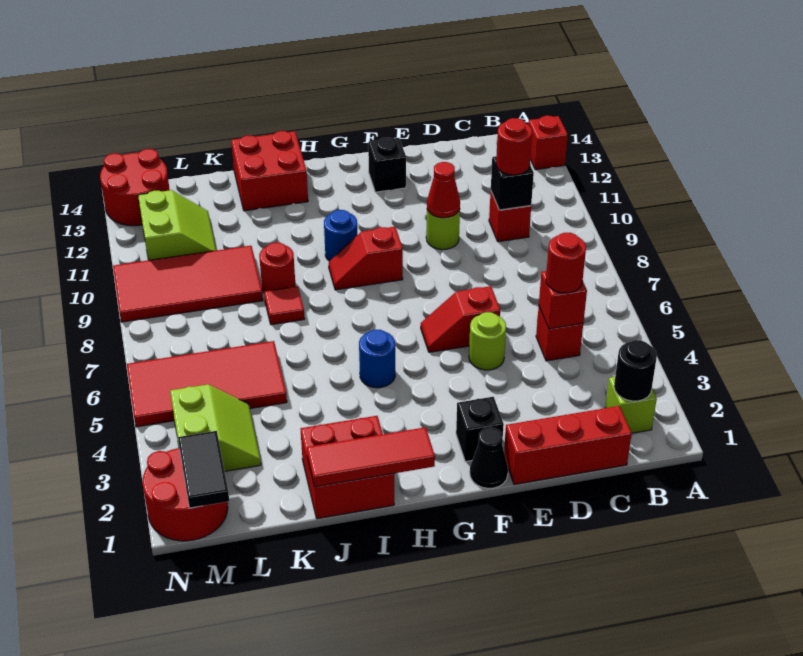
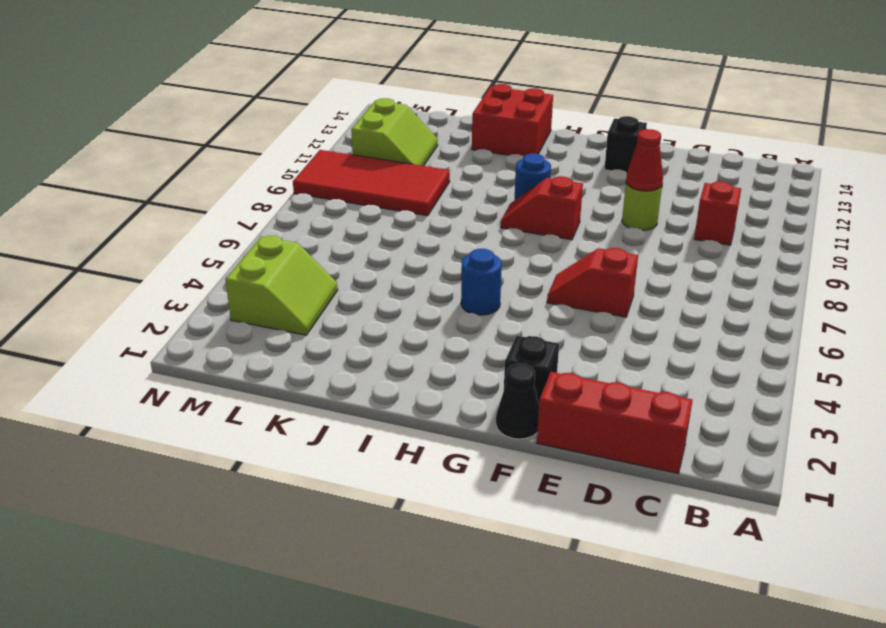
none -> red brick A13 level 1
none -> lime brick B2 level 1
none -> red brick C5 level 1
none -> lime round brick E5 level 1

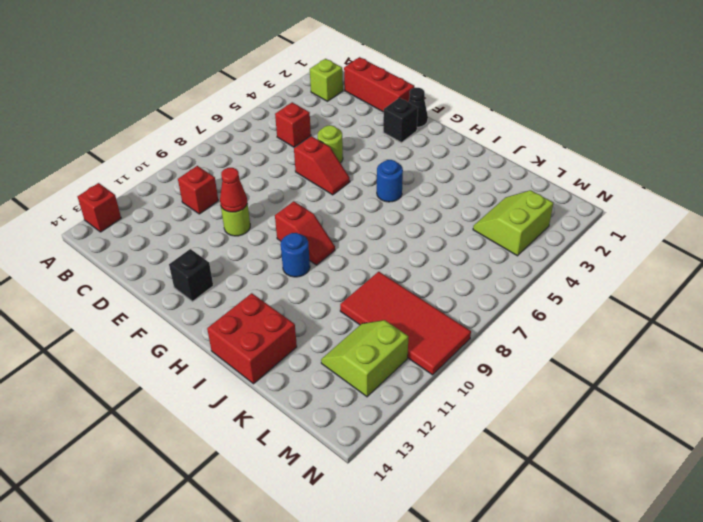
none -> red brick I1:J2 level 1
none -> red tile J8 level 1
none -> red round brick J9 level 1
none -> red tile K5:N6 level 1

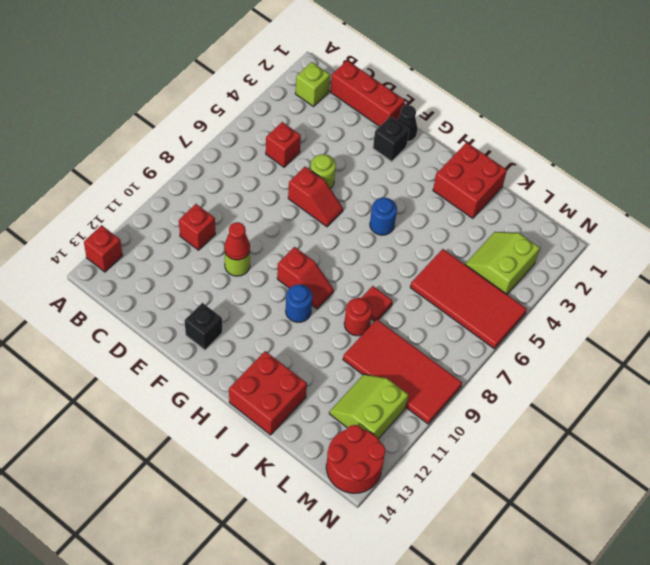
none -> red round brick M1:N2 level 1
none -> black round brick B2 level 2
none -> red brick C5 level 2
none -> black brick C10 level 2

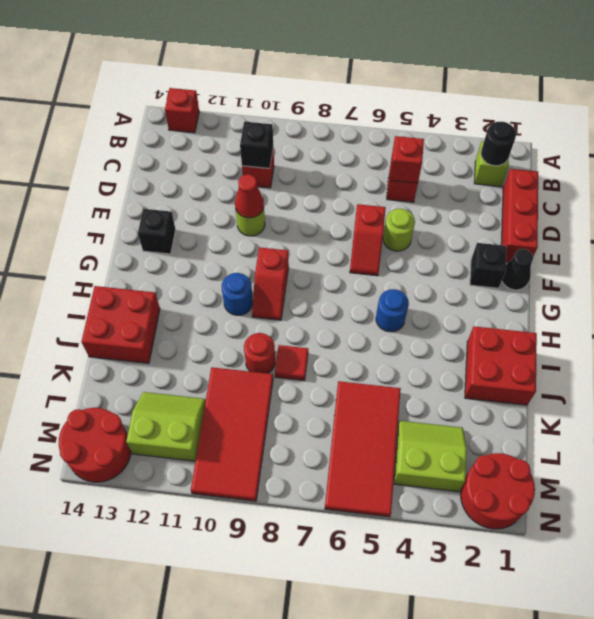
none -> red tile H1:J1 level 2
none -> black tile M1:M2 level 2
none -> red round brick C5 level 3
none -> red round brick C10 level 3

